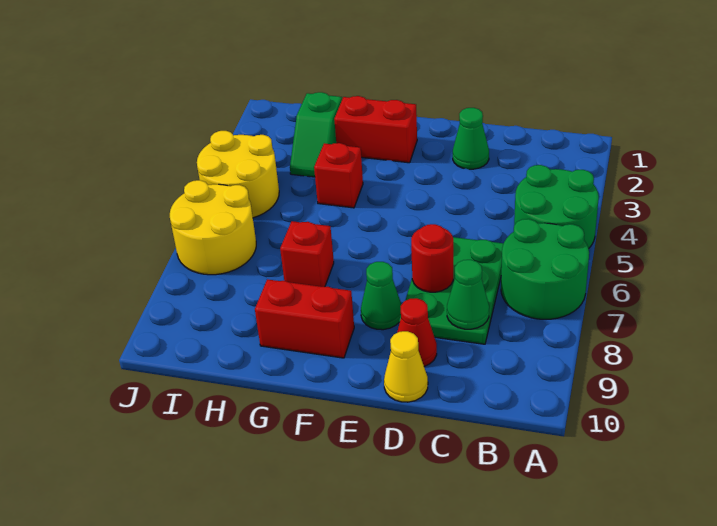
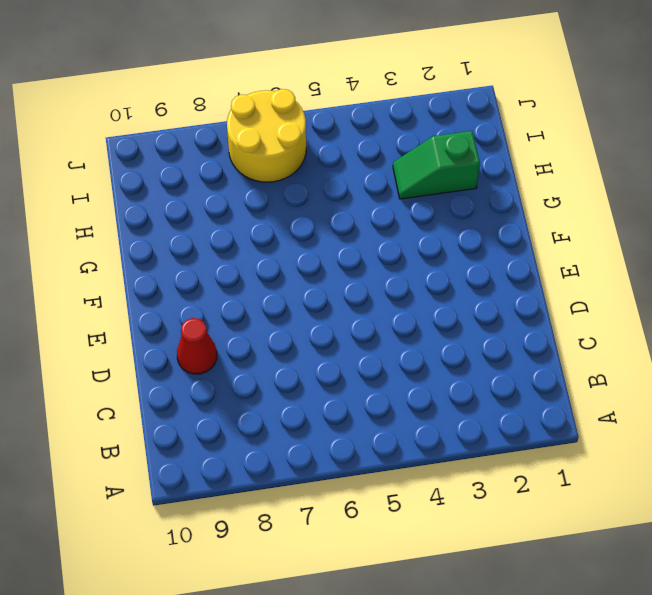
none -> green round brick A4:B5 level 1
none -> green round brick A6:B7 level 1
none -> green plate C6:D8 level 1

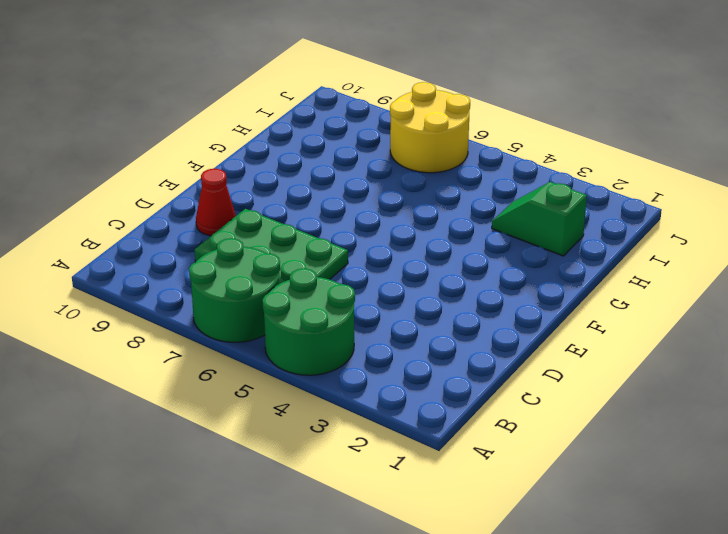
none -> green cone D2 level 1
none -> yellow cone D10 level 1
none -> green cone E8 level 1

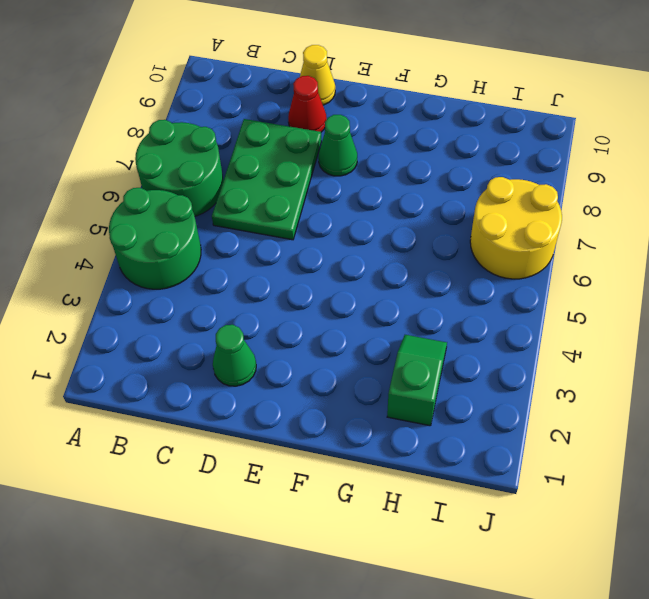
none -> red brick F2:G2 level 1
none -> red brick F9:G9 level 1
none -> red brick G4 level 1

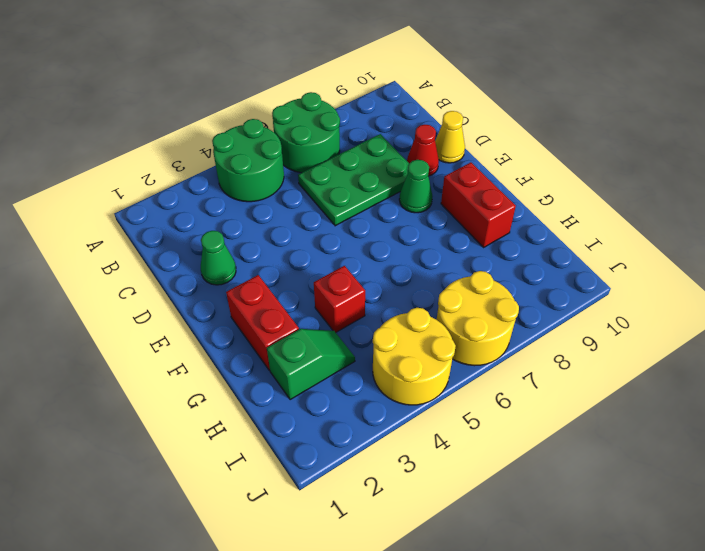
none -> red brick G7 level 1
none -> green cone C8 level 2
none -> red round brick D7 level 2

